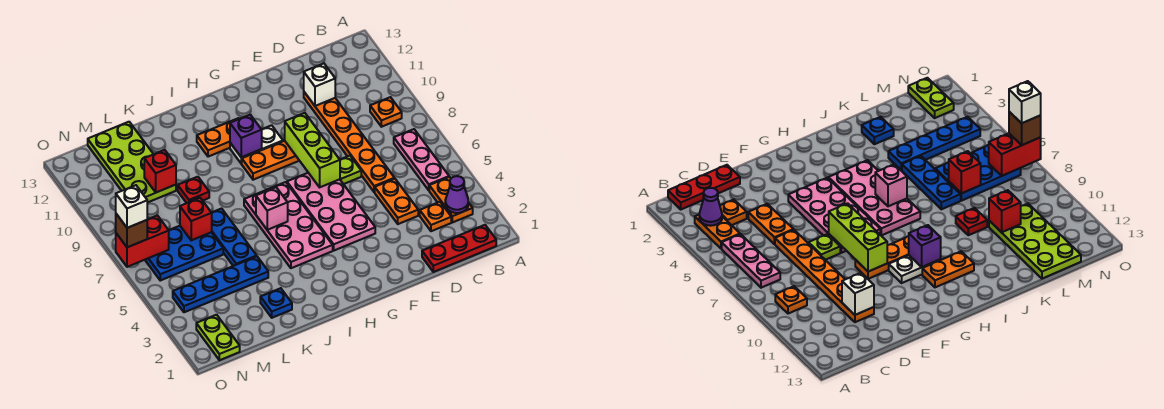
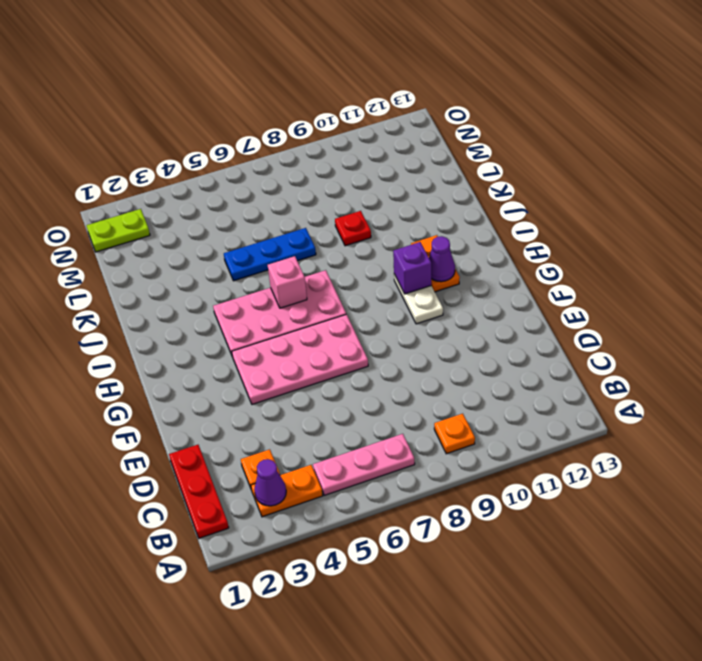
purple cone H11 level 2 -> none
none -> orange plate D4:D5 level 1
none -> orange plate D6:D11 level 1
none -> lime plate E7 level 1
none -> orange plate F9:H9 level 1

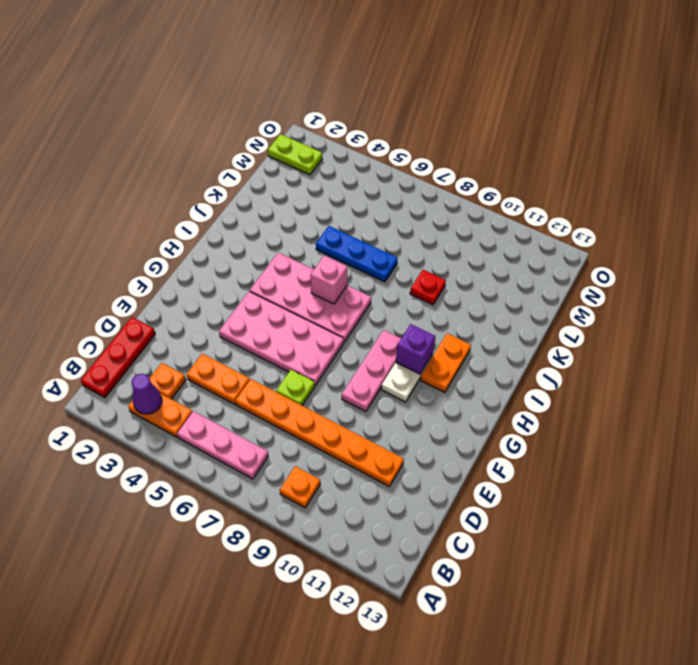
pink plate F9:H9 level 1 -> orange plate F9:H9 level 1
none -> blue plate K2 level 1
none -> blue plate K4:N4 level 1
none -> blue plate L6:N7 level 1
none -> lime plate L10:M13 level 1

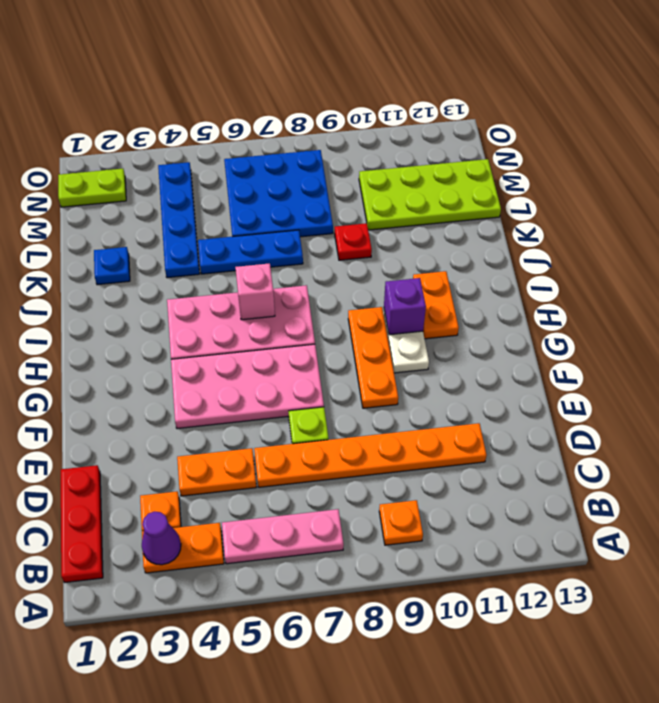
blue plate L6:N8 level 1 -> blue plate L6:N7 level 1
none -> white brick D11 level 2
none -> lime brick F7:F9 level 2
none -> red brick L7 level 2
none -> red brick L10 level 2

